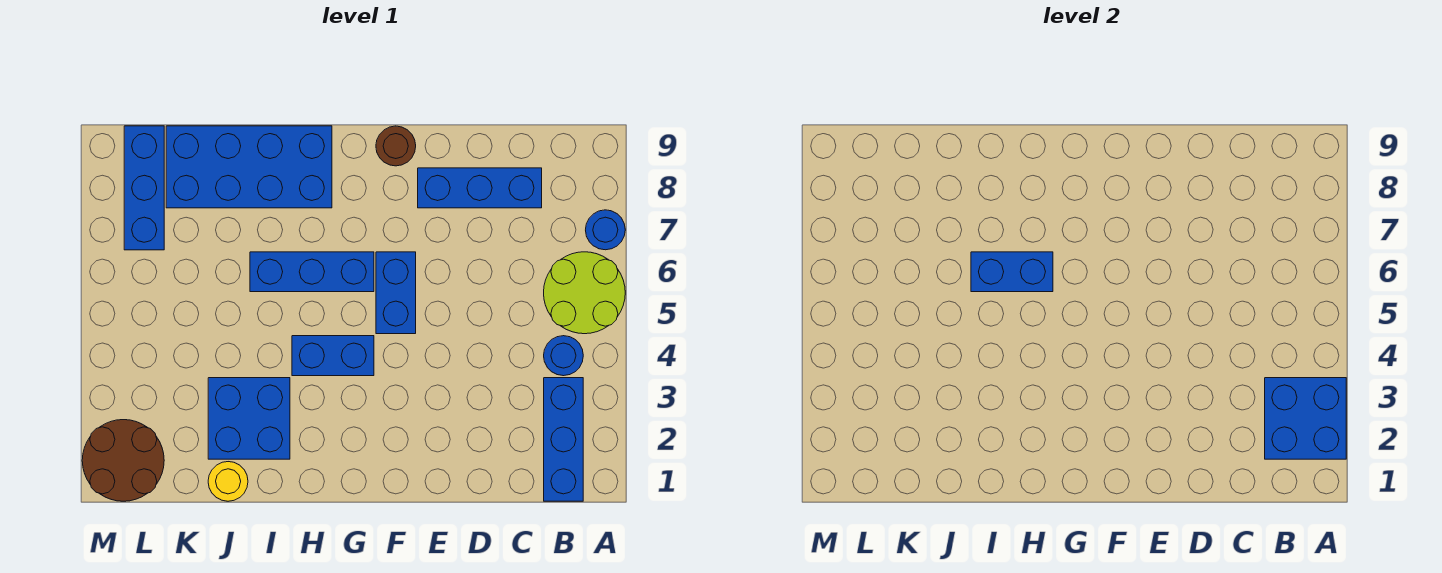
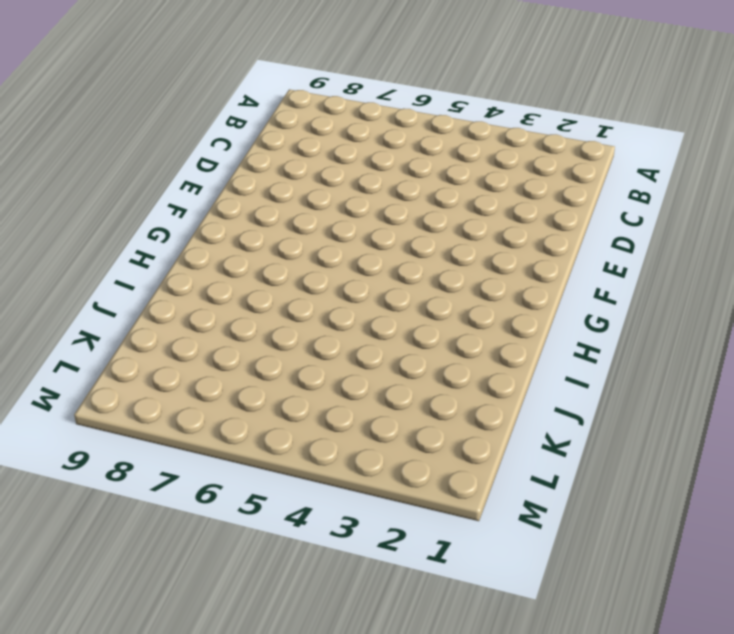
none -> lime round brick A5:B6 level 1
none -> blue round brick A7 level 1
none -> blue brick B1:B3 level 1

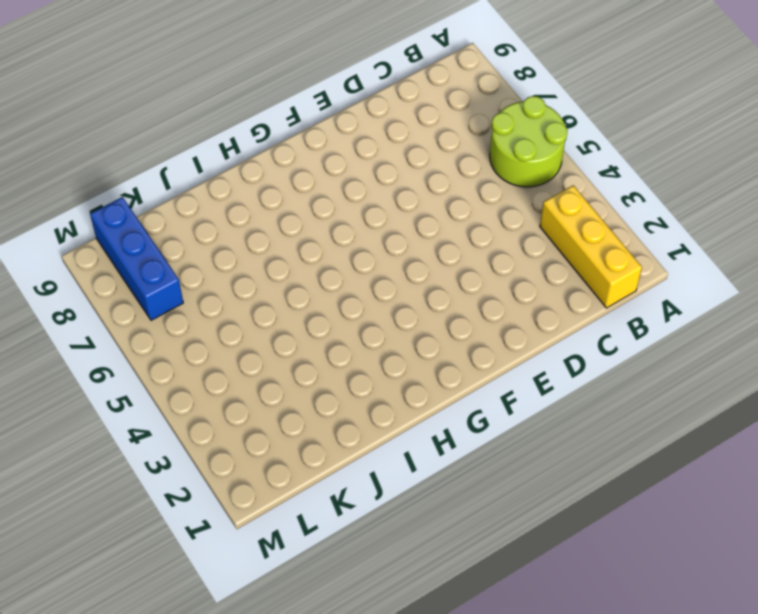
yellow brick B1:B3 level 1 -> blue brick B1:B3 level 1
none -> blue round brick A7 level 1
none -> blue round brick B4 level 1
none -> blue brick C8:E8 level 1

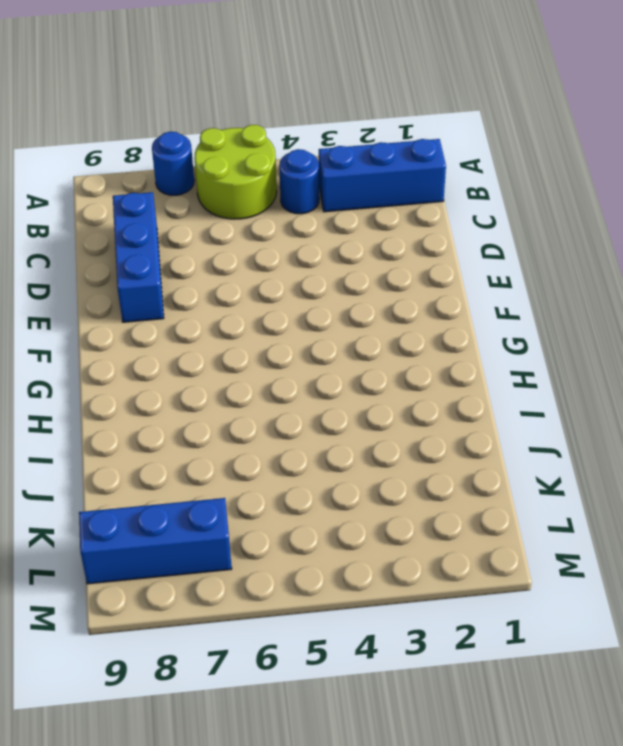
none -> blue brick F5:F6 level 1
none -> brown round brick F9 level 1
none -> blue brick G4:H4 level 1

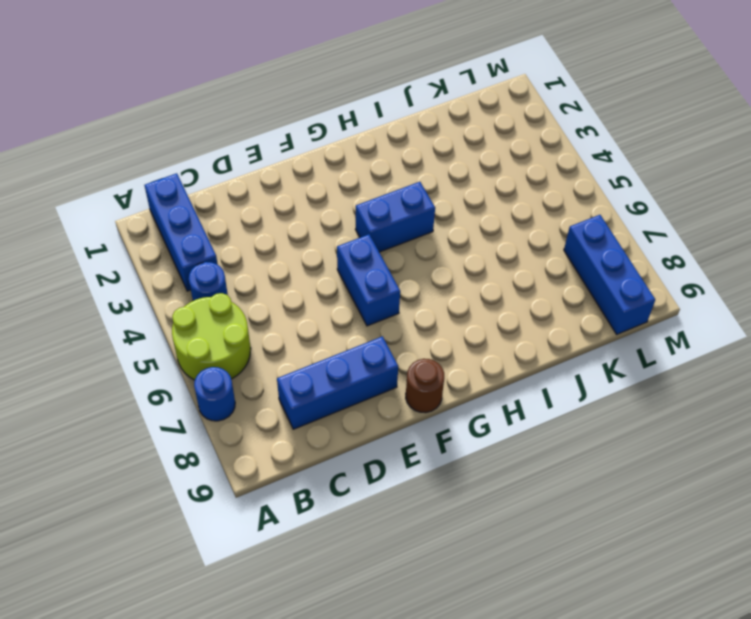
none -> blue brick G6:I6 level 1
none -> blue brick H8:K9 level 1
none -> blue brick I2:J3 level 1

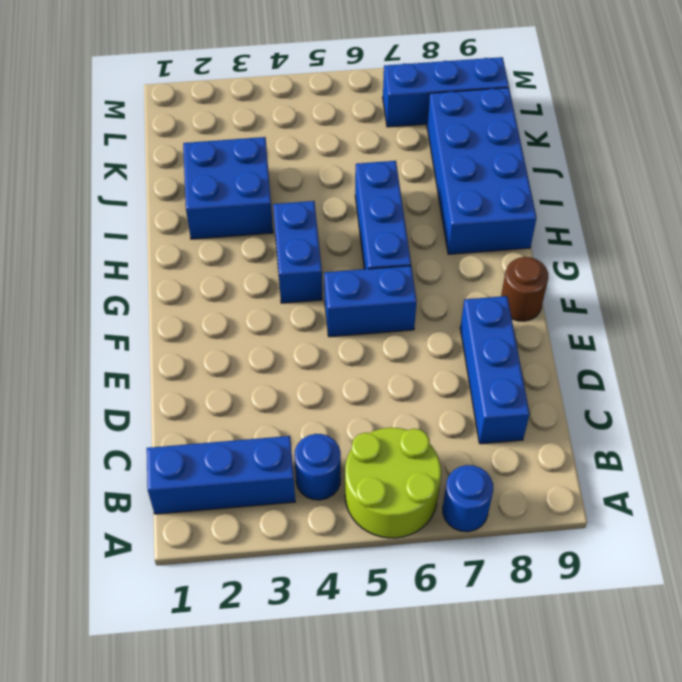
none -> yellow round brick J1 level 1
none -> brown round brick L1:M2 level 1
none -> blue brick A2:B3 level 2

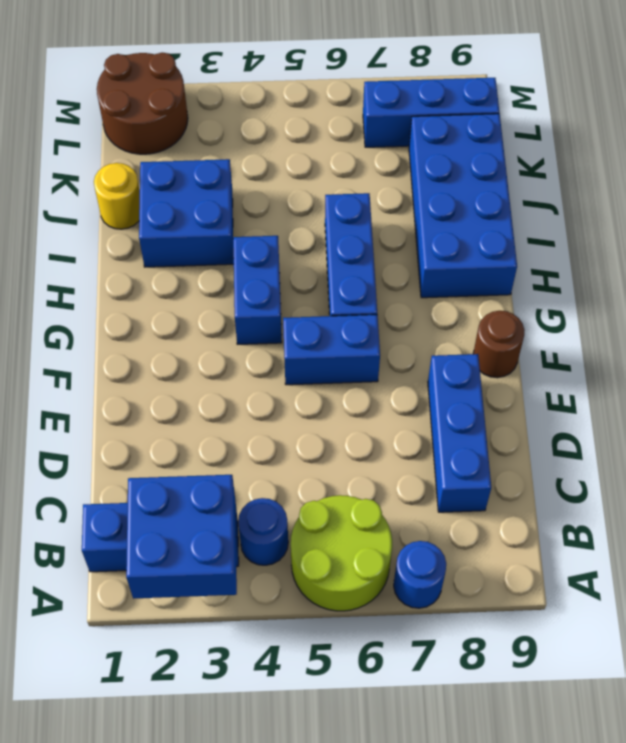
none -> blue brick H6:I6 level 2

